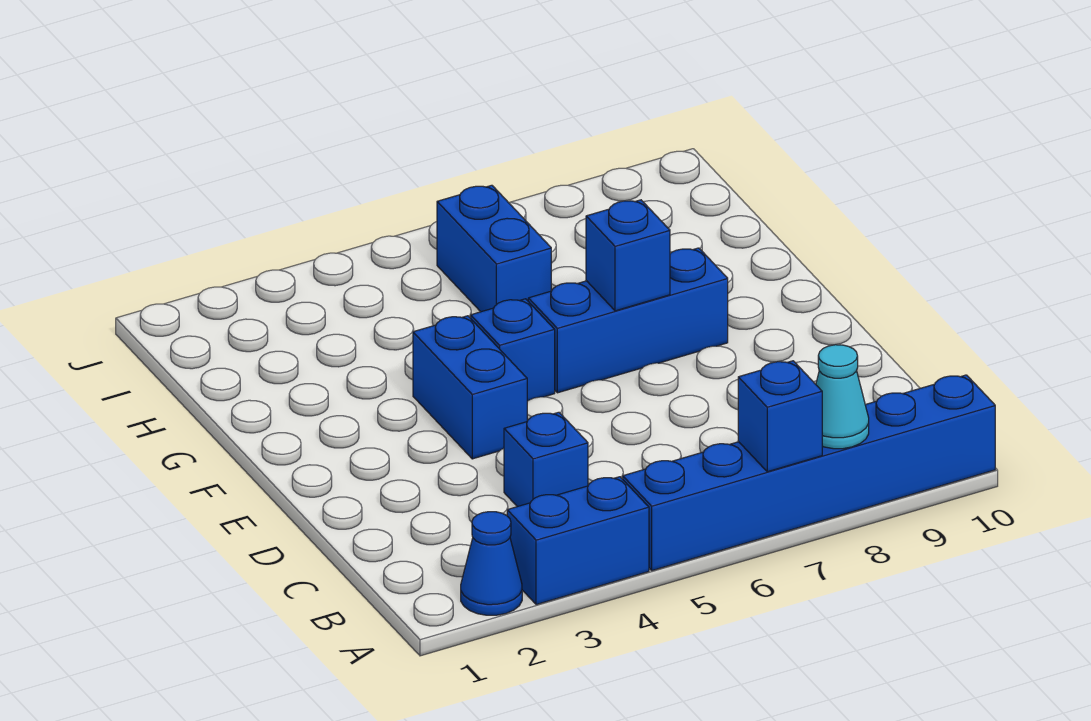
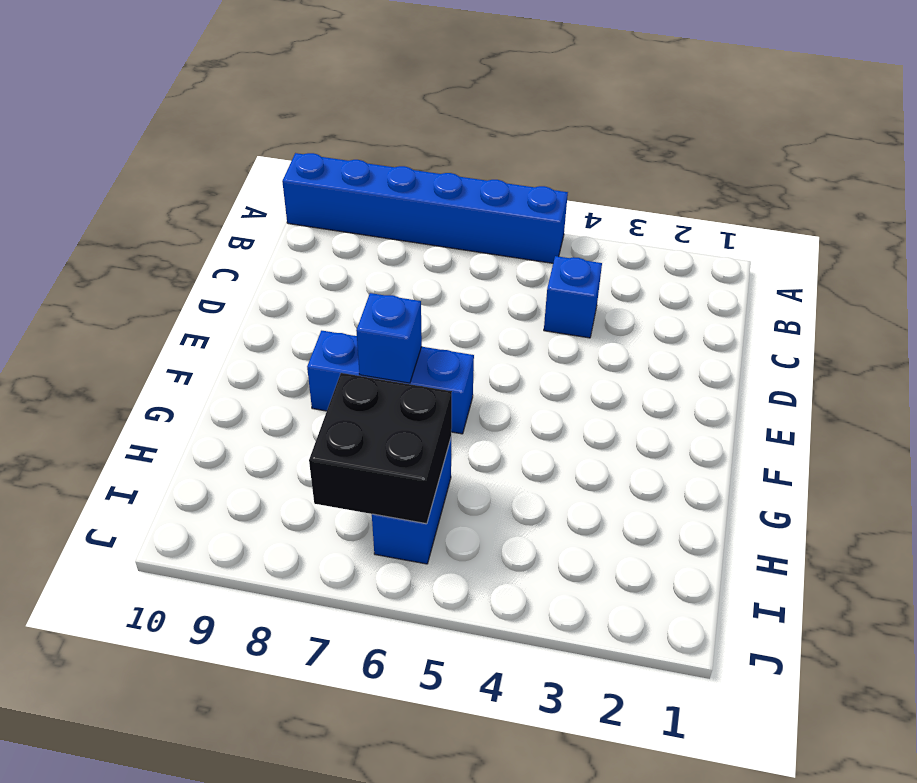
black brick H6:I7 level 2 -> none
none -> blue cone A2 level 1
none -> blue brick A3:A4 level 1

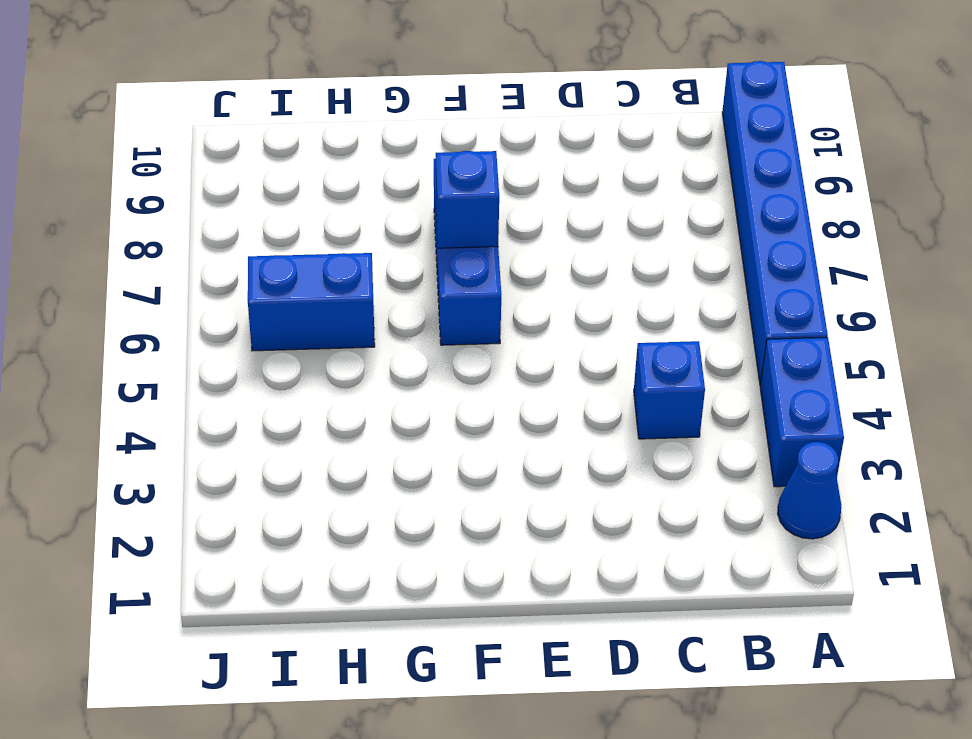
none -> blue brick E4:F4 level 1
none -> blue brick F5 level 1

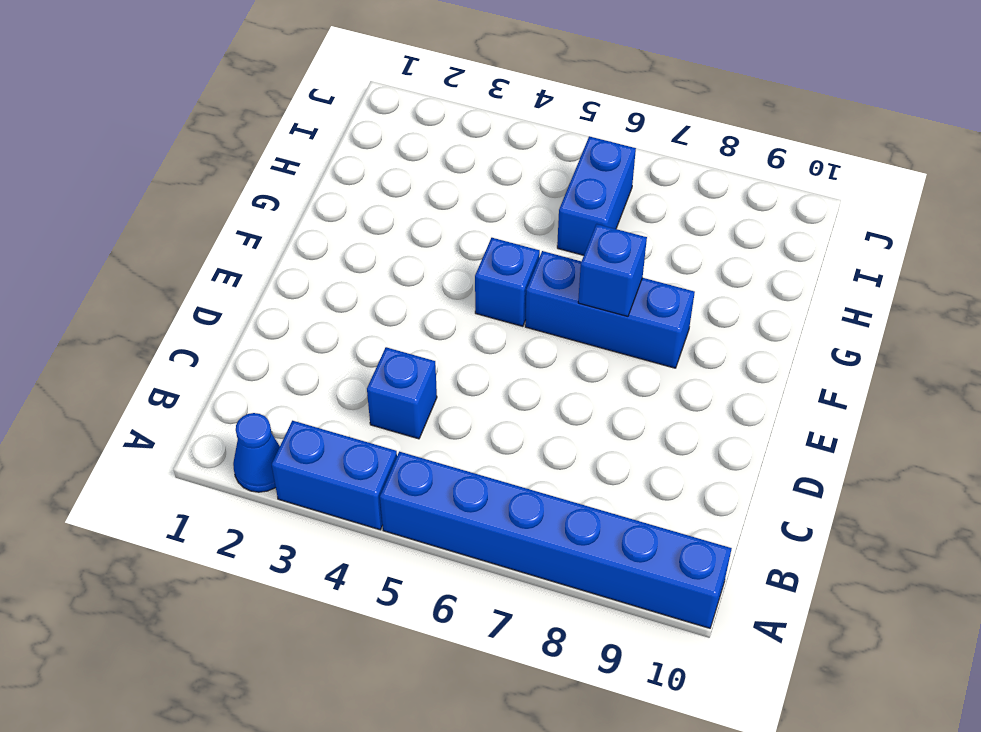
none -> blue brick E4:F4 level 1
none -> blue brick A7 level 2

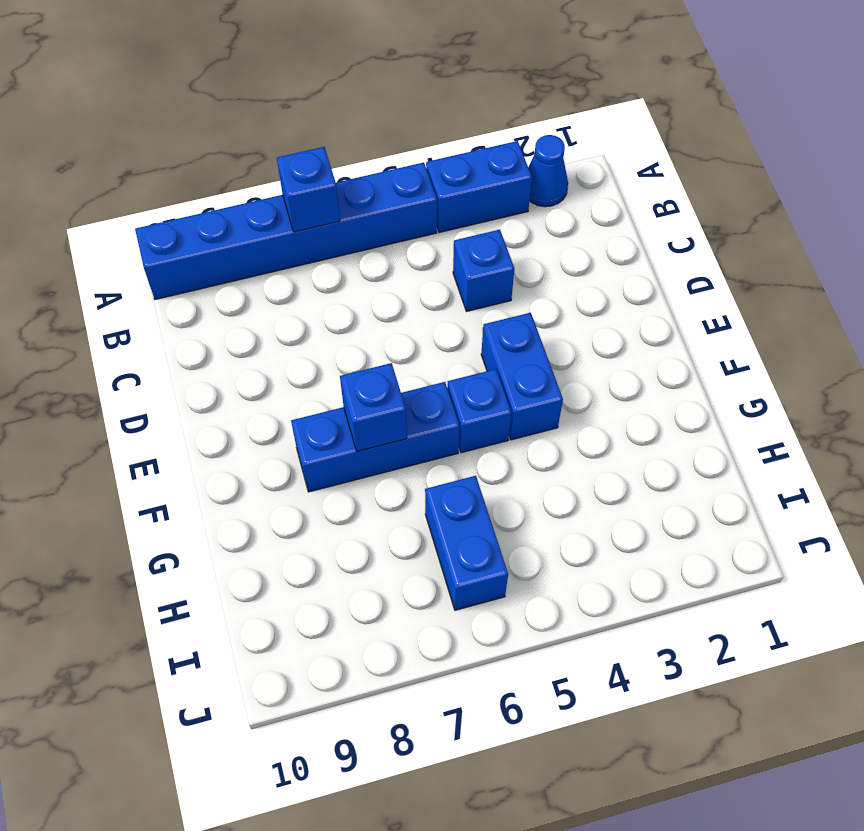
none -> cyan cone A8 level 2

